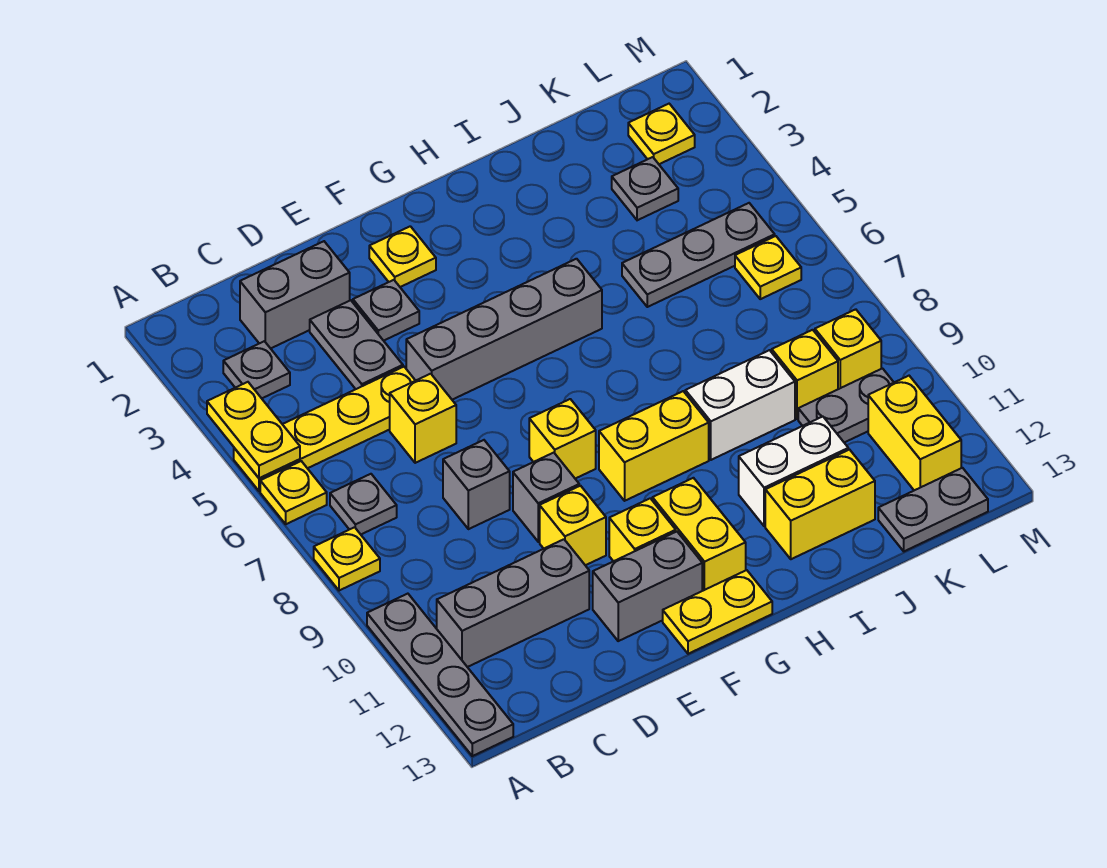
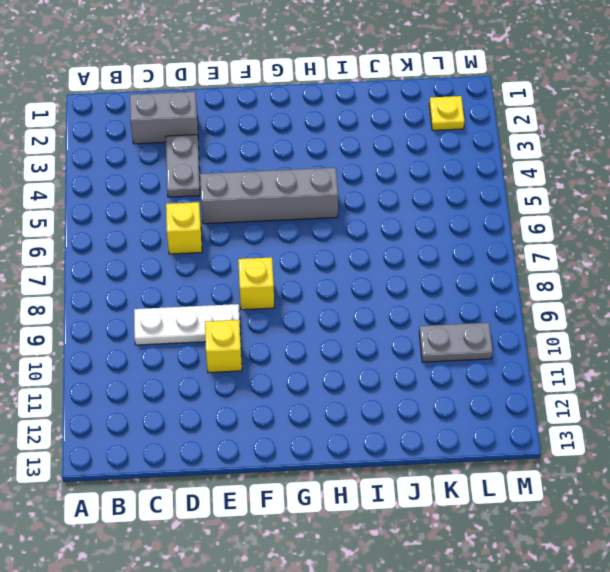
white plate C9:E9 level 1 -> grey brick E9 level 1
none -> yellow plate A5:D5 level 1
none -> yellow plate A6 level 1
none -> yellow plate A8 level 1
none -> grey plate A10:A13 level 1

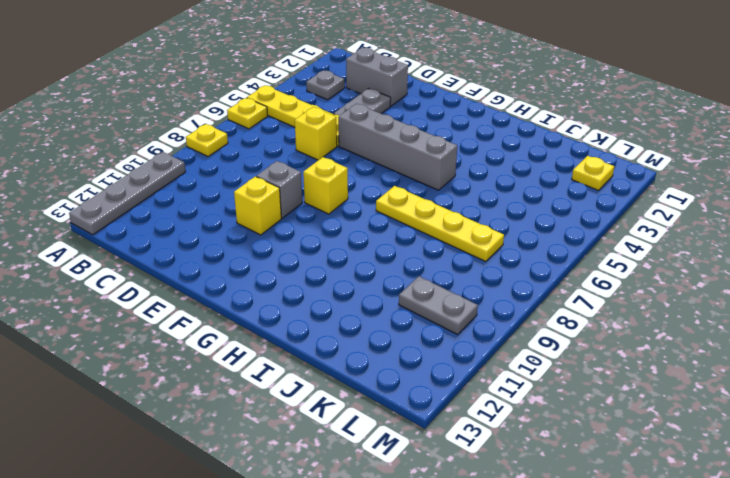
yellow plate H7:K7 level 1 -> none
none -> grey plate B7 level 1
none -> grey brick B11:D11 level 1
none -> grey brick D8 level 1
none -> grey plate E3 level 1

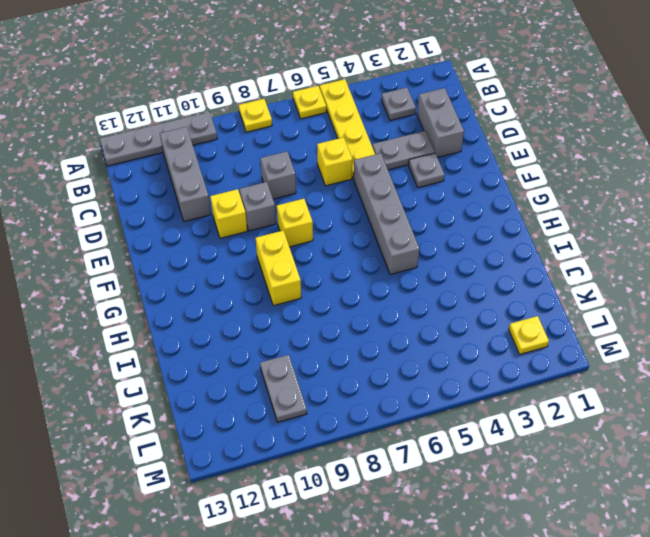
none -> grey plate B7 level 1
none -> grey brick E12:F12 level 1
none -> yellow plate F2 level 1
none -> yellow brick F11 level 1

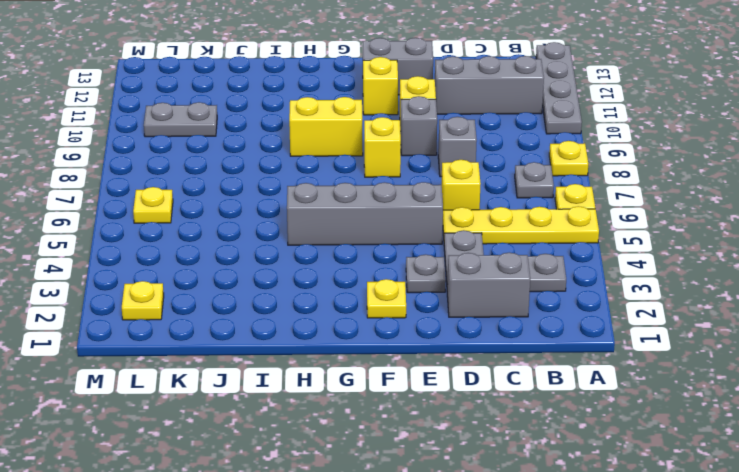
none -> yellow plate F13:G13 level 1
none -> yellow brick G11:G12 level 1
none -> white brick I9:J9 level 1
none -> white brick I11:J11 level 1

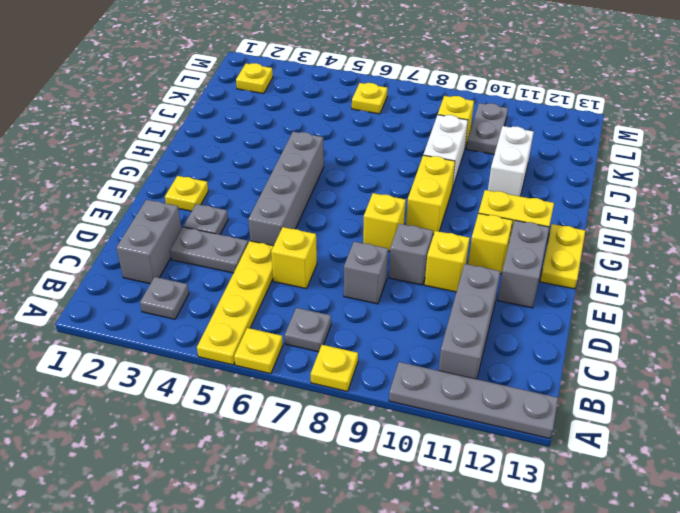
none -> yellow brick I12:J12 level 1
none -> grey plate J5:L5 level 1
none -> grey plate K3 level 1
none -> grey plate K13:L13 level 1

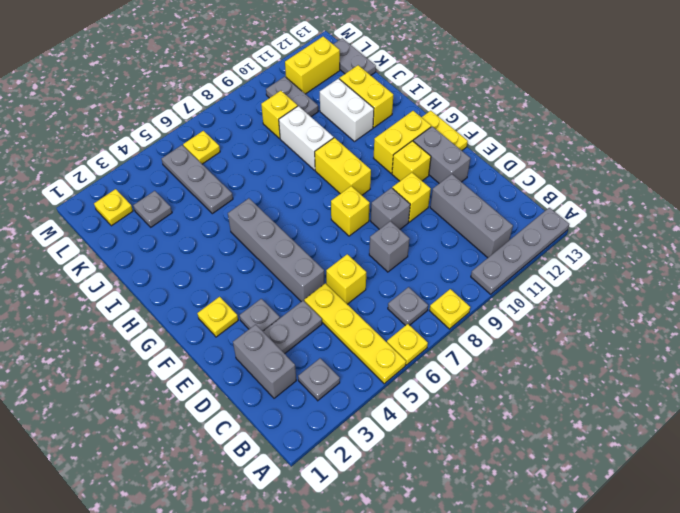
none -> yellow brick L9 level 1
none -> yellow plate A4:A5 level 2

